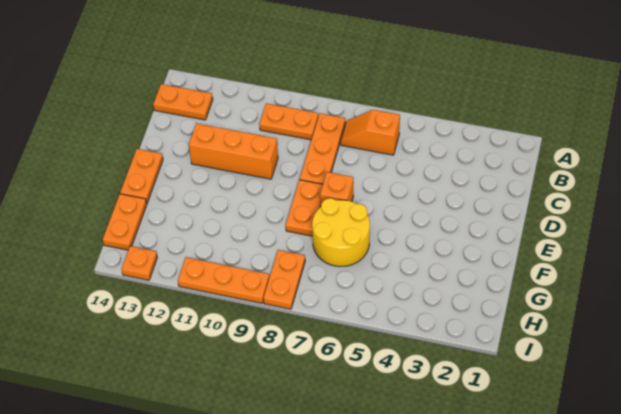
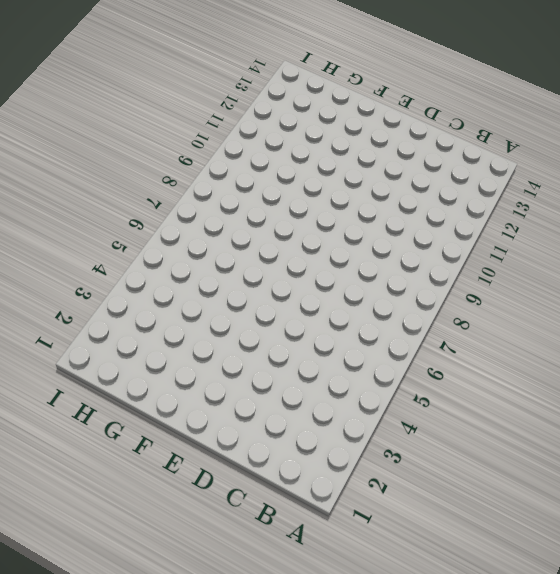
none -> orange slope B6:B7 level 1 top 6
none -> orange plate B8:D8 level 1
none -> orange plate B9:B10 level 1

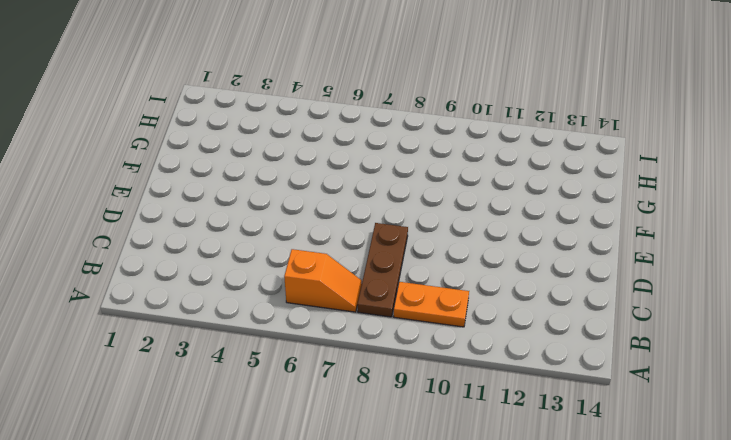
brown plate B8:D8 level 1 -> orange plate B8:D8 level 1
none -> orange plate B13:B14 level 1
none -> orange brick D10:D12 level 1
none -> orange brick E7 level 1

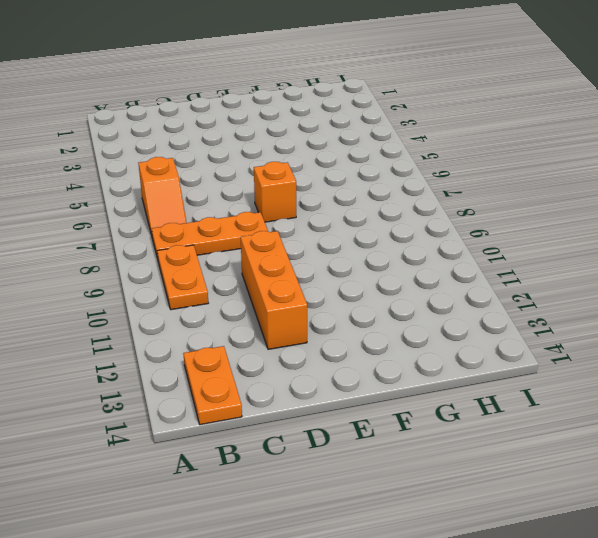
none -> orange plate E8:F8 level 1
none -> orange plate E14:F14 level 1
none -> yellow round brick F6:G7 level 1

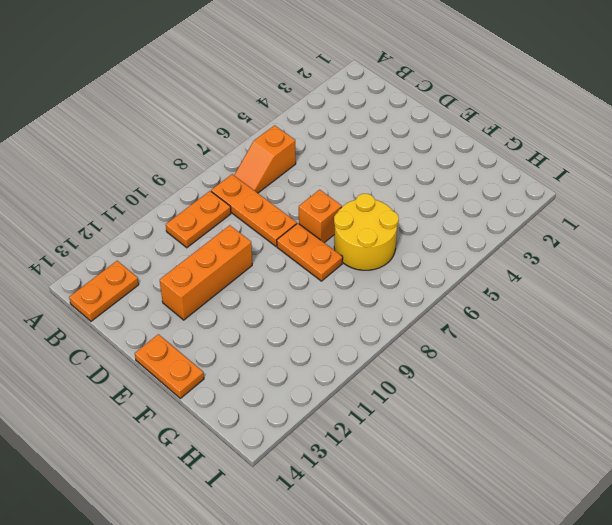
none -> orange plate G14:H14 level 1
none -> orange plate H8:I8 level 1
none -> orange plate I9:I11 level 1

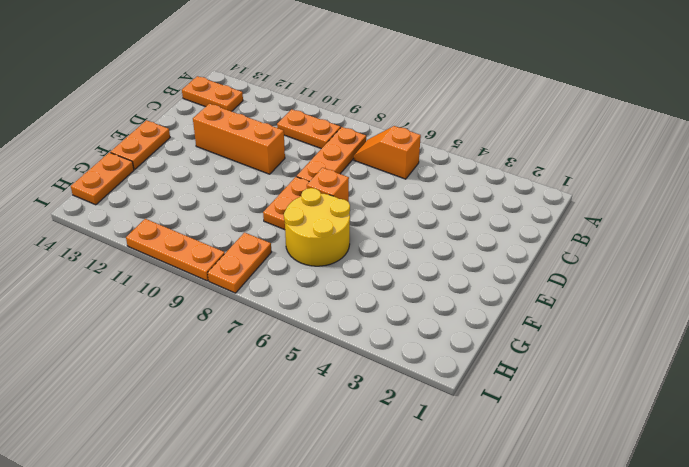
none -> orange plate I13 level 1

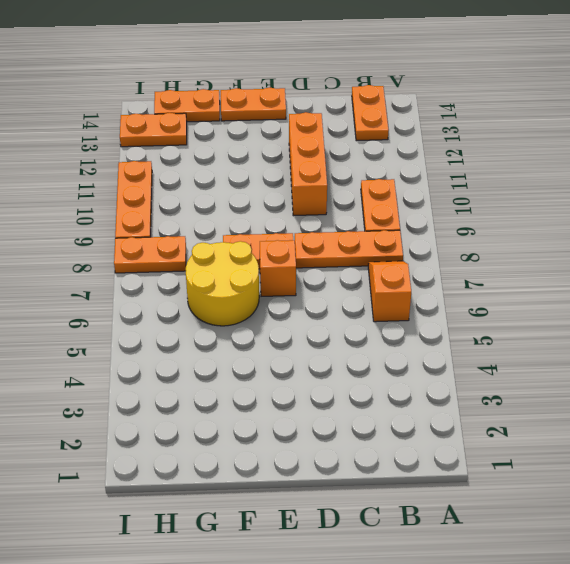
orange plate H13:I13 level 1 -> orange plate I13 level 1

